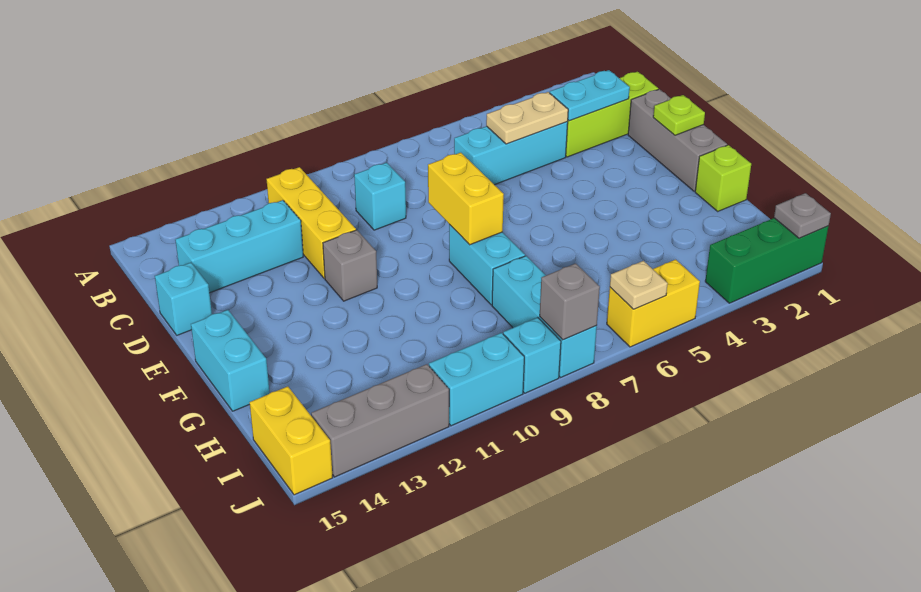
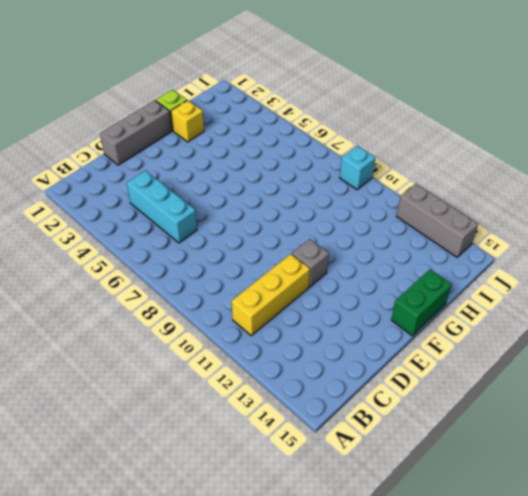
green brick F15:G15 level 1 -> cyan brick F15:G15 level 1
yellow brick G2 level 1 -> none
none -> lime brick C1:C3 level 1
none -> cyan brick C9 level 1
none -> cyan brick C12:C14 level 1

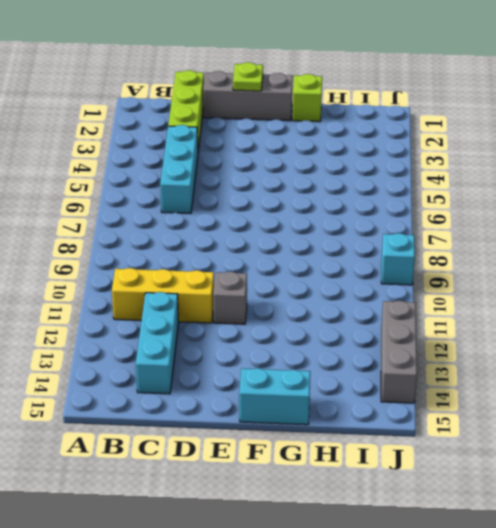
none -> cyan brick C9 level 1
none -> cyan brick D15 level 1
none -> cyan brick F8:G8 level 1

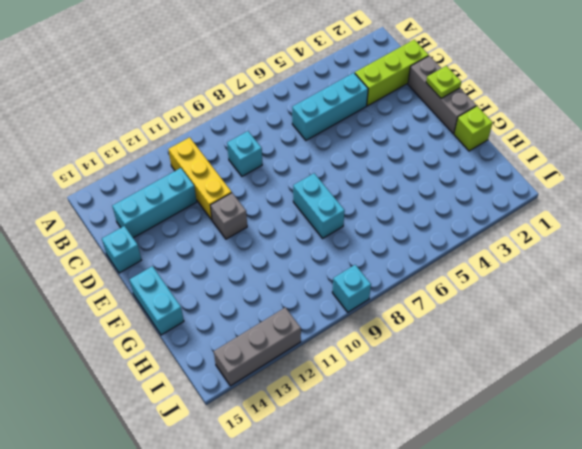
none -> cyan brick H8:J8 level 1
none -> yellow brick I15:J15 level 1
none -> green brick J1:J3 level 1

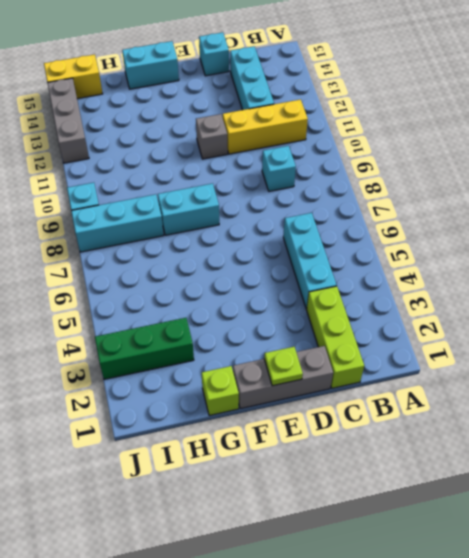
green brick H3:J3 level 1 -> green brick J1:J3 level 1
none -> yellow brick J5:J6 level 1
none -> cyan brick J10:J11 level 1
none -> cyan plate C2:C3 level 2

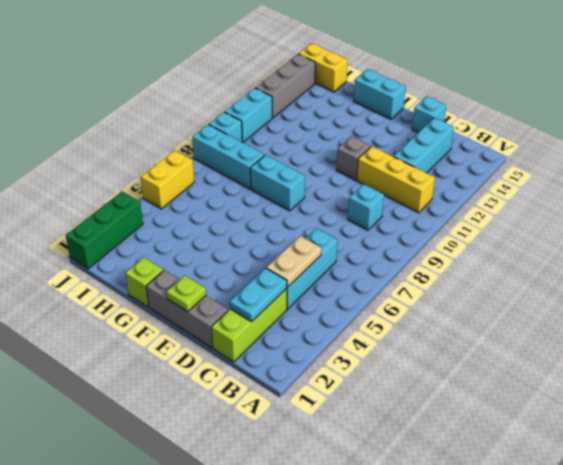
none -> yellow brick E8:F8 level 2
none -> grey plate J1 level 2
none -> tan plate J6 level 2

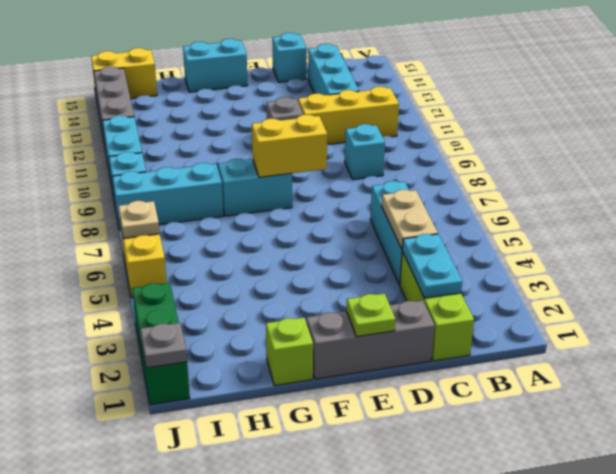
none -> grey brick J8 level 2

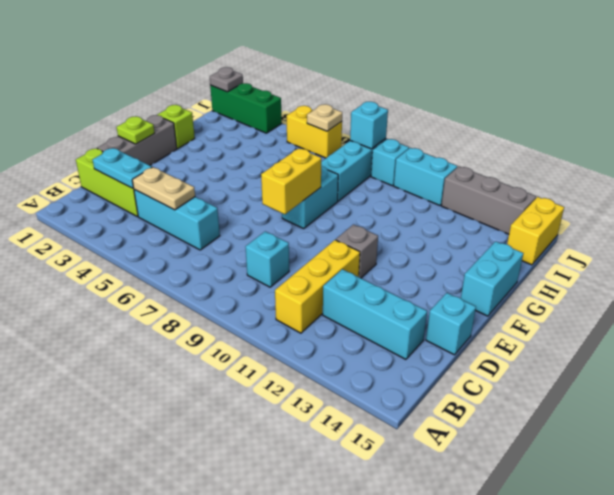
cyan brick J8 level 2 -> grey brick J8 level 2

